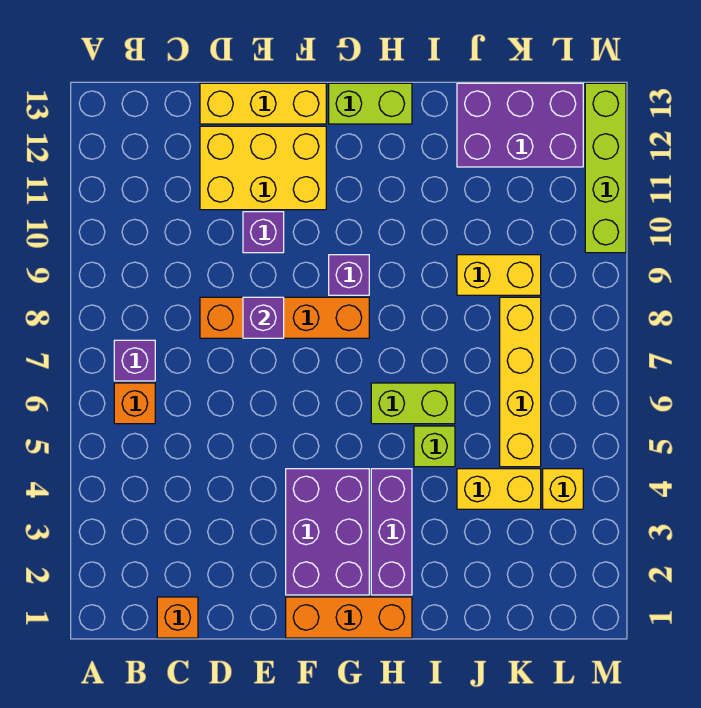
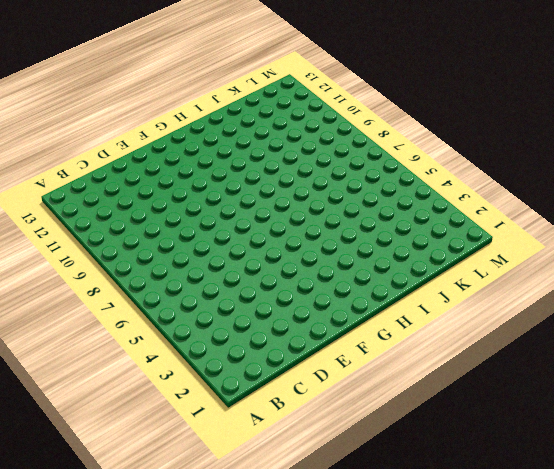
none -> orange brick B6 level 1
none -> purple brick B7 level 1
none -> orange brick C1 level 1

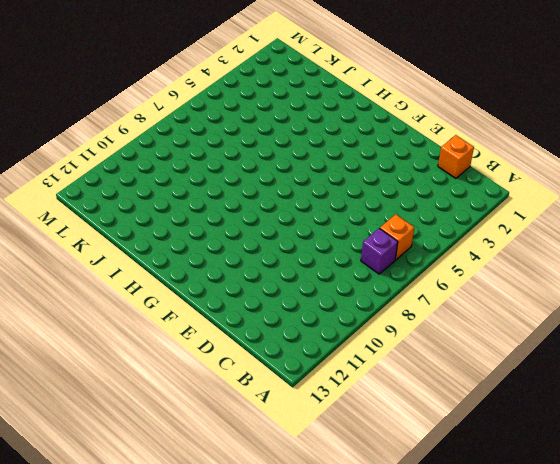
none -> orange brick D8:G8 level 1
none -> yellow brick D11:F12 level 1
none -> yellow brick D13:F13 level 1

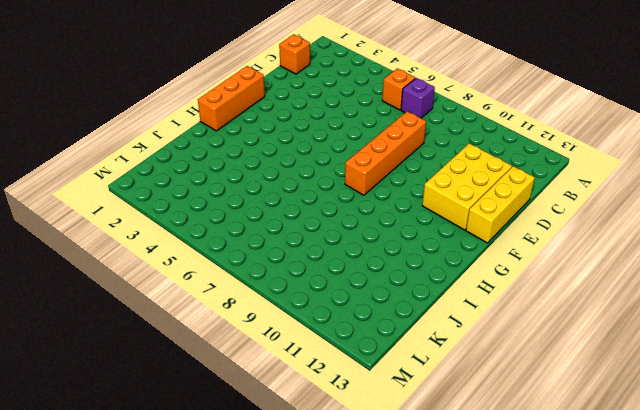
none -> purple brick E10 level 1
none -> purple brick F2:G4 level 1
none -> purple brick G9 level 1

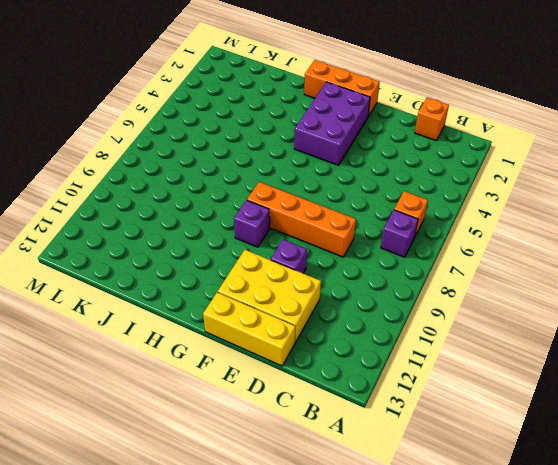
none -> lime brick G13:H13 level 1
none -> purple brick H2:H4 level 1
none -> lime brick H6:I6 level 1

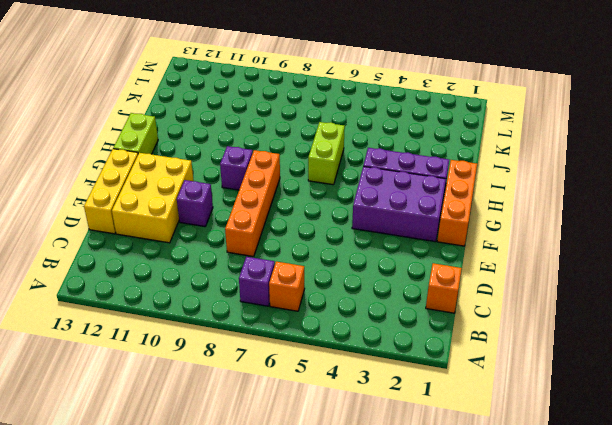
none -> lime brick I5 level 1
none -> yellow brick J4:K4 level 1
none -> yellow brick J9:K9 level 1

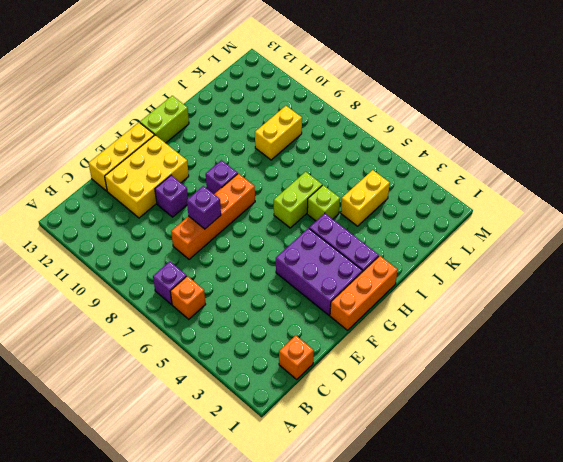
none -> purple brick J12:L13 level 1
none -> yellow brick K5:K8 level 1
none -> yellow brick L4 level 1

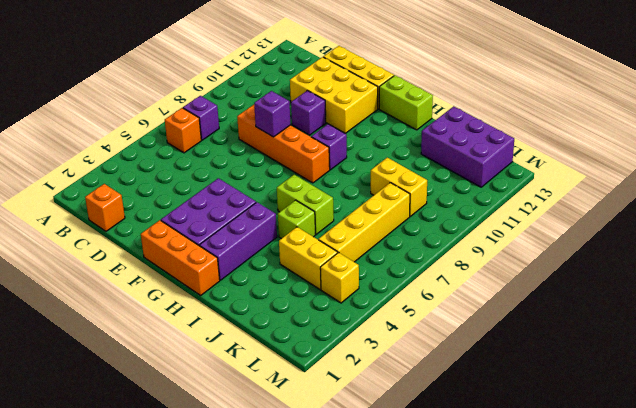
none -> lime brick M10:M13 level 1

